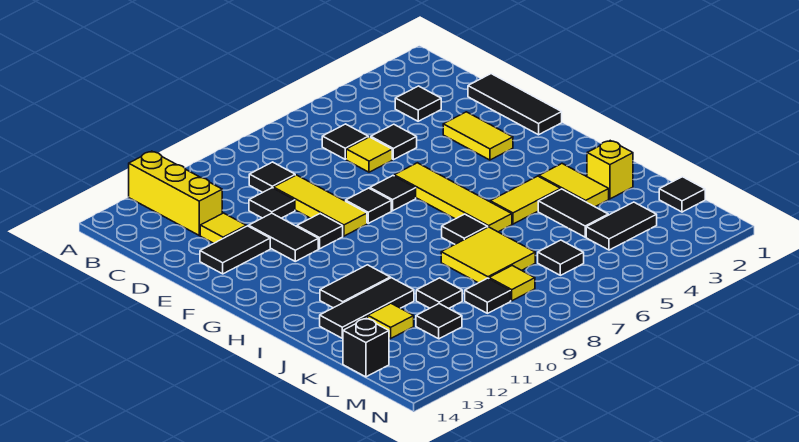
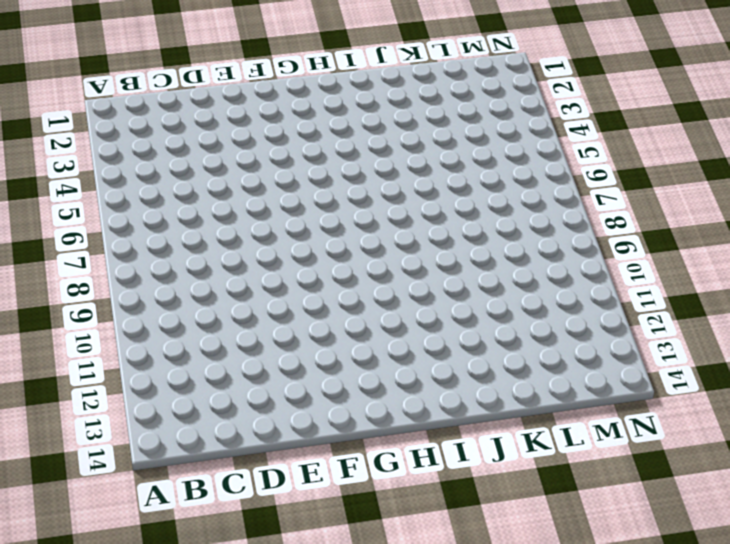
none -> yellow brick A12:C12 level 1
none -> black tile C3 level 1
none -> black tile C6 level 1
none -> black tile C9 level 1

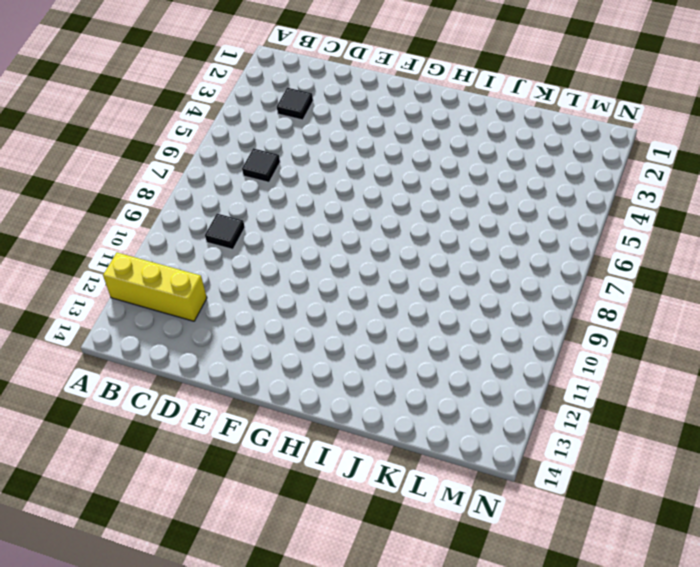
none -> black tile D1:F1 level 1
none -> black tile D5 level 1
none -> yellow tile D6 level 1
none -> yellow tile D9:F9 level 1

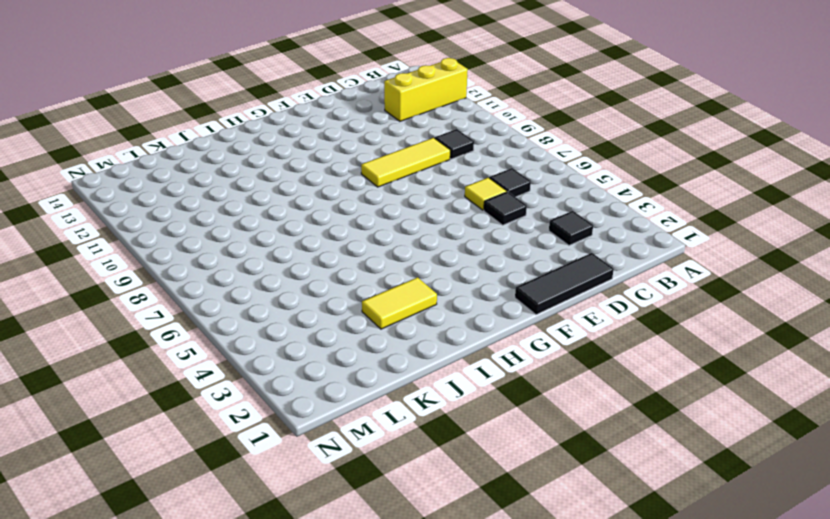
none -> black tile D10 level 1
none -> yellow tile D12 level 1
none -> yellow tile E3:F3 level 1
none -> black tile E11:F11 level 1

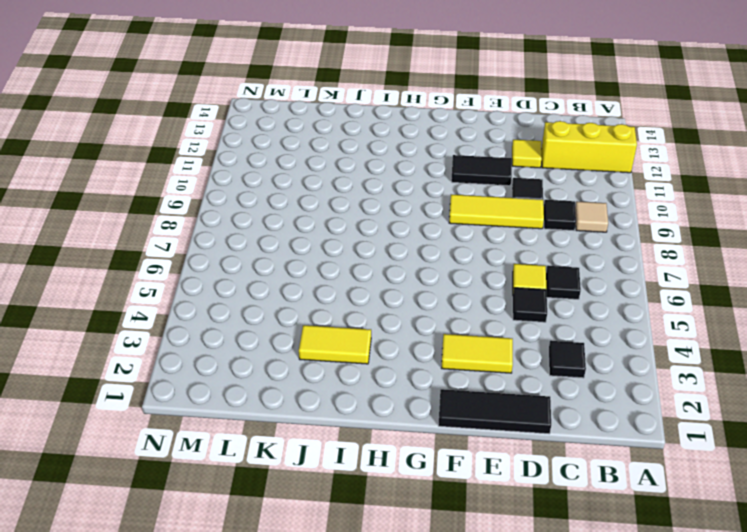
tan tile B9 level 1 -> none
none -> black tile E12:E13 level 1
none -> yellow tile F6:I6 level 1
none -> black tile F7 level 1
none -> black tile F8 level 1

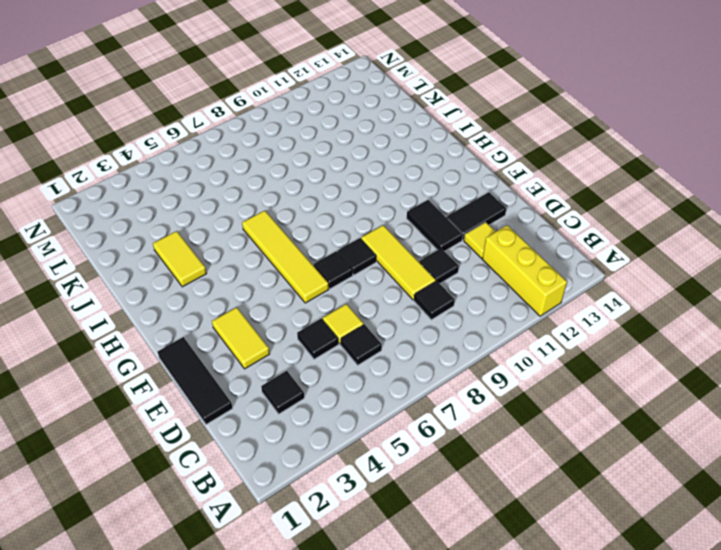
none -> black tile F10 level 1
none -> yellow tile I4:I5 level 1
none -> black tile I7 level 1
none -> black tile I11:I12 level 1

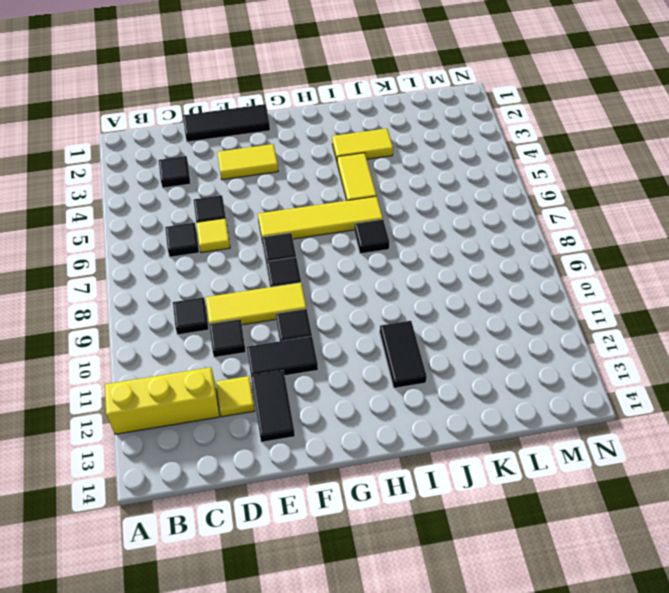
none -> yellow brick J2 level 1
none -> black tile J4:K4 level 1
none -> yellow tile J7:K8 level 1
none -> black tile J11:J13 level 1

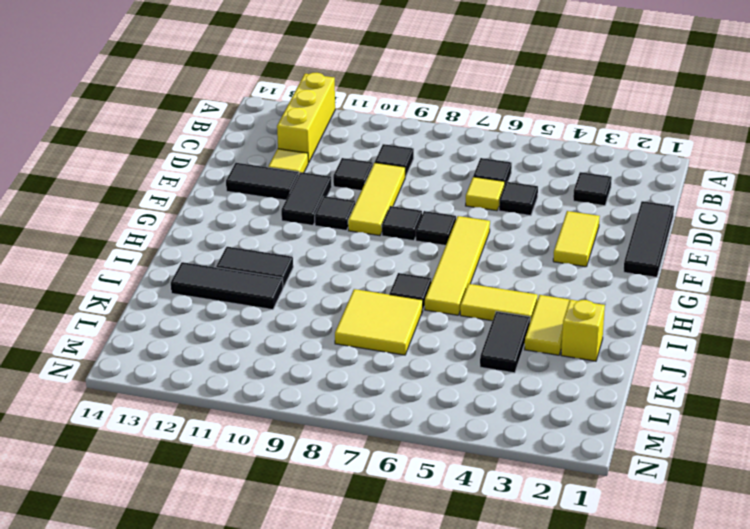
none -> black tile K10 level 1
none -> yellow tile K12 level 1
none -> black tile L1 level 1
none -> black tile L3:L4 level 1

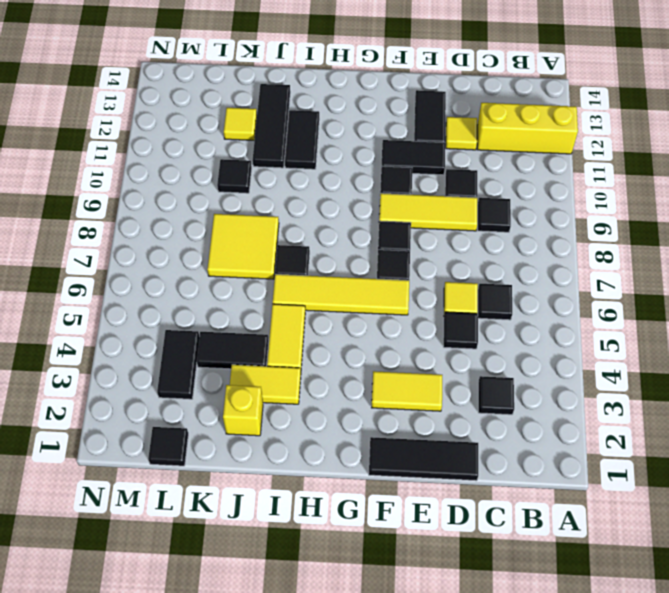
none -> black tile L6 level 1
none -> yellow tile L8 level 1
none -> black tile L9 level 1
none -> black tile L11 level 1

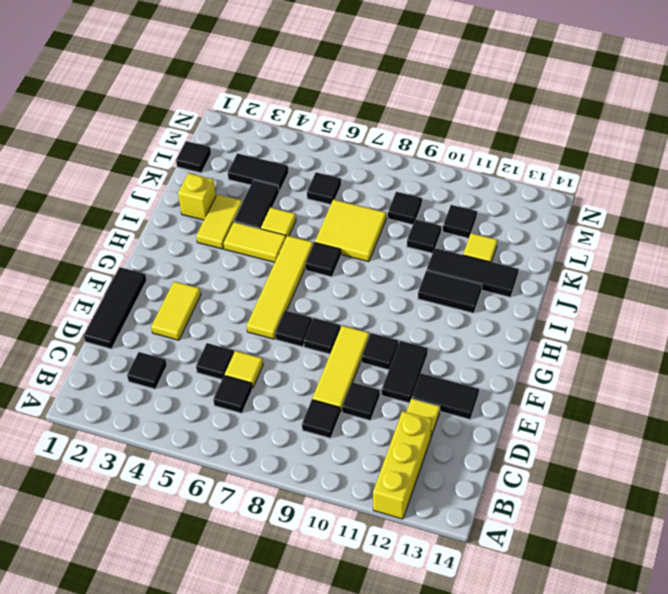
yellow tile J5 level 1 -> yellow tile L8 level 1
none -> black brick L14 level 1

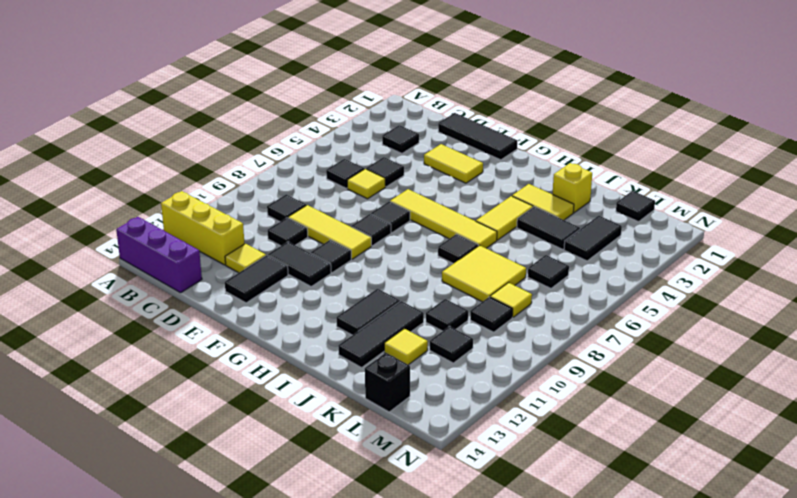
purple brick A14:C14 level 1 -> none

